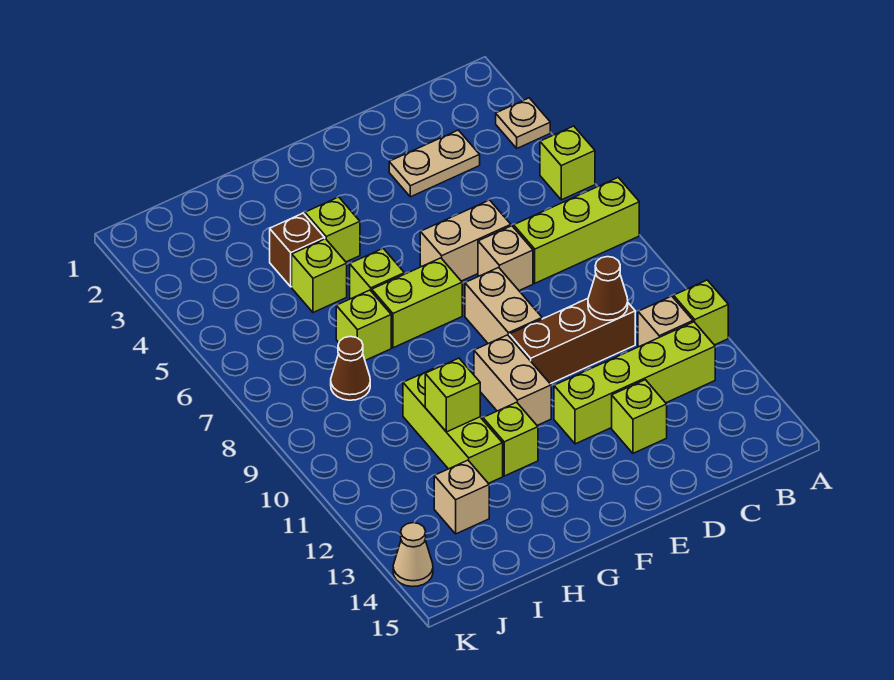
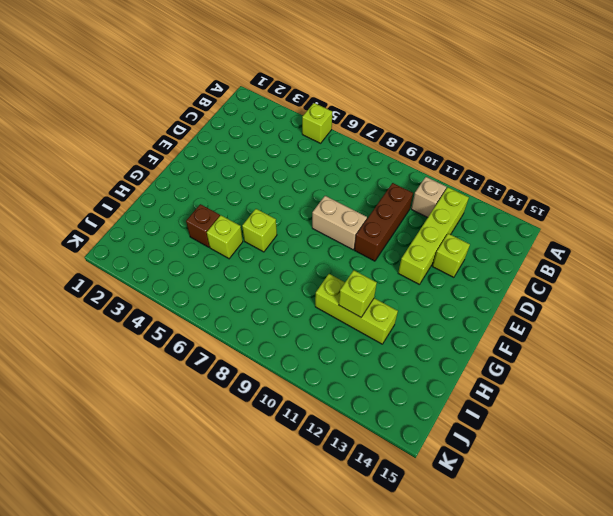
none -> tan plate A3 level 1
none -> lime brick A7:C7 level 1
none -> lime brick A11 level 1

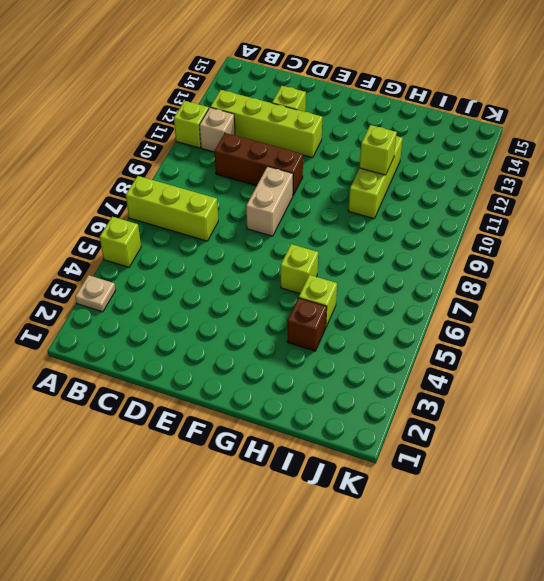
none -> tan plate C3:D3 level 1
none -> tan brick D6:E6 level 1
none -> tan brick D7 level 1

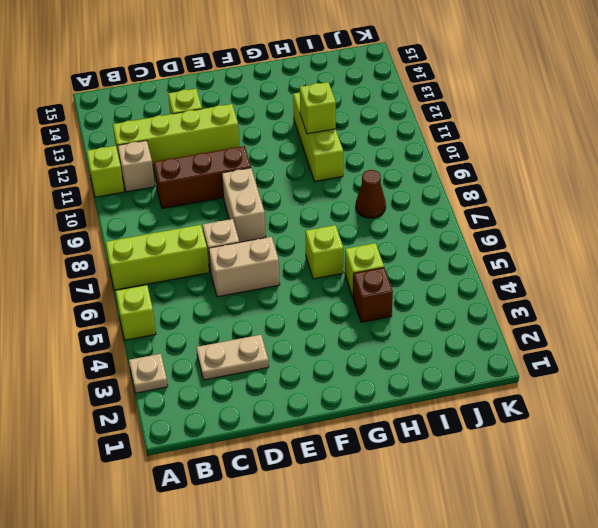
none -> lime brick F7:G7 level 1
none -> tan brick F10:F11 level 1
none -> lime brick G4 level 1

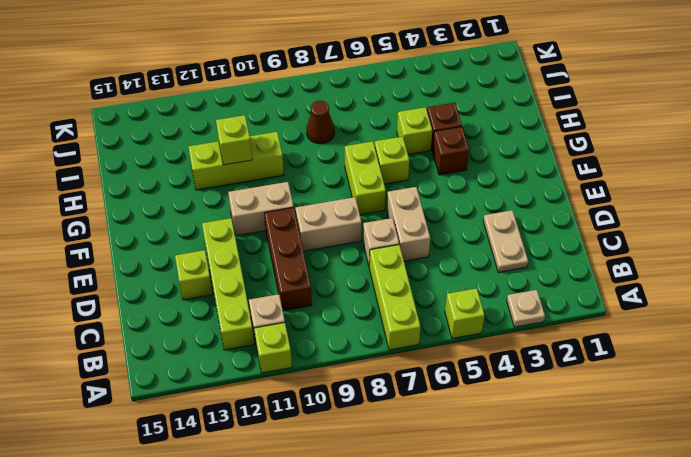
brown brick G4 level 1 -> lime brick G4 level 1
none -> lime brick G12 level 1
none -> lime brick H7 level 1
none -> tan brick I13 level 1

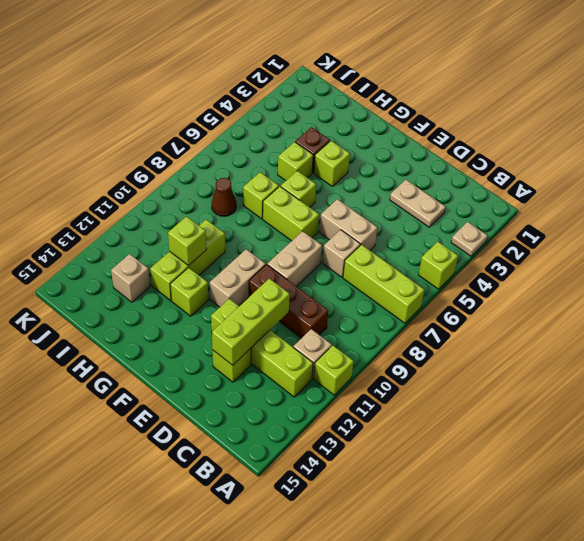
lime brick D11:D13 level 2 -> none
none -> tan cone K14 level 1
none -> brown cone C10 level 2

